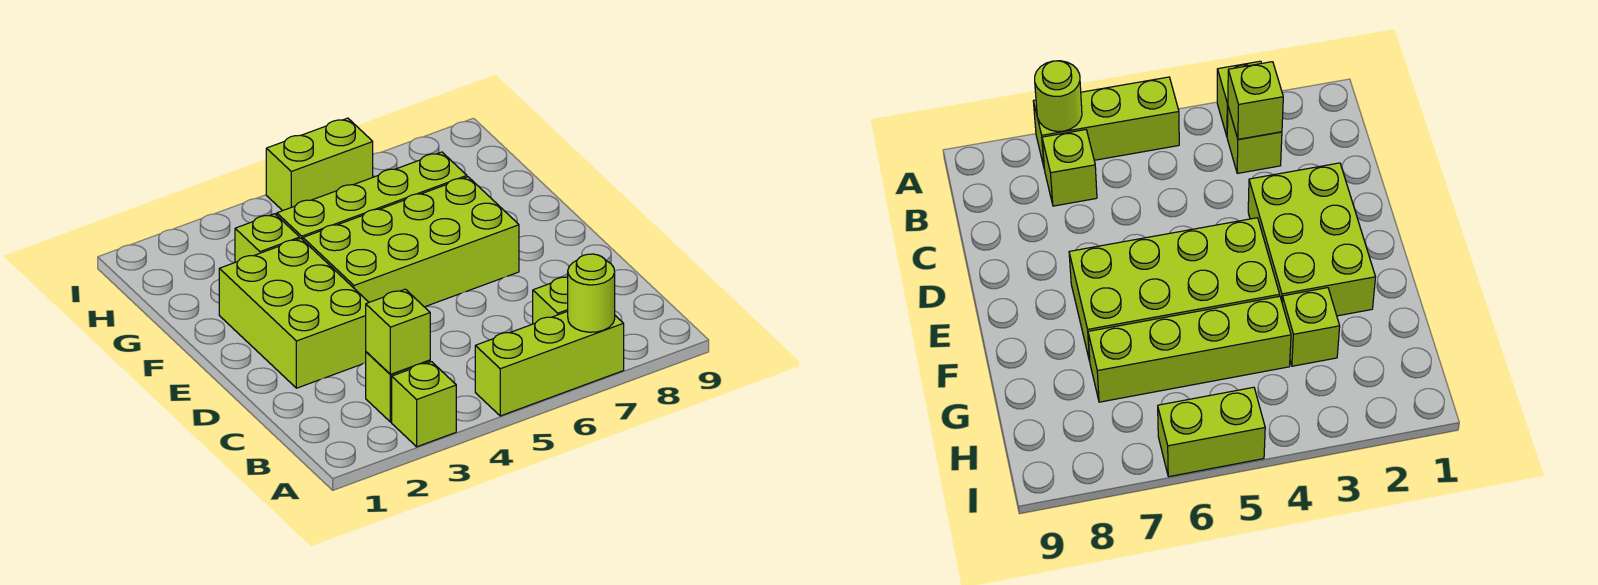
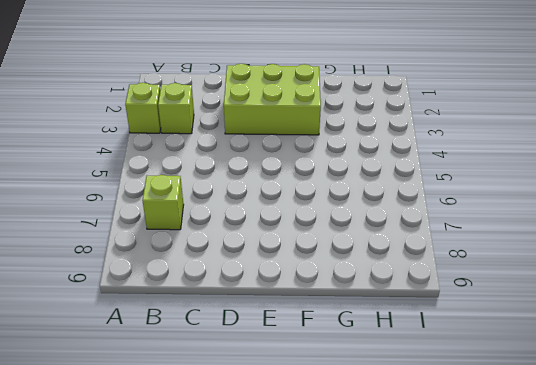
none -> lime brick A5:A7 level 1
none -> lime brick E4:F7 level 1

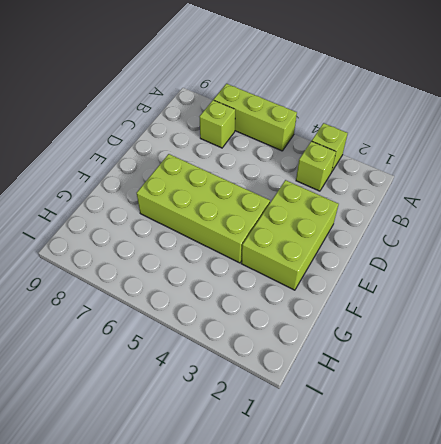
none -> lime brick G3 level 1
none -> lime brick G4:G7 level 1

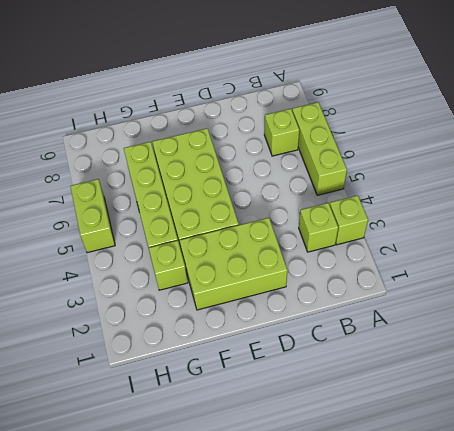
none -> lime round brick A7 level 2
none -> lime brick B3 level 2

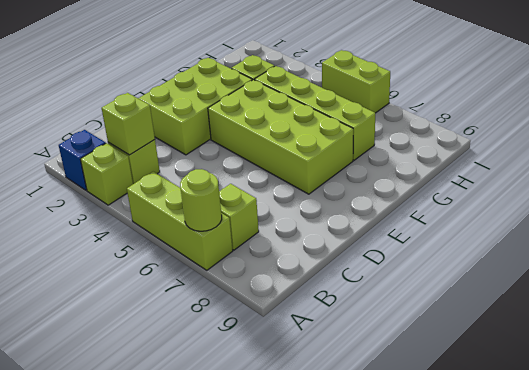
blue brick A2 level 1 -> none

